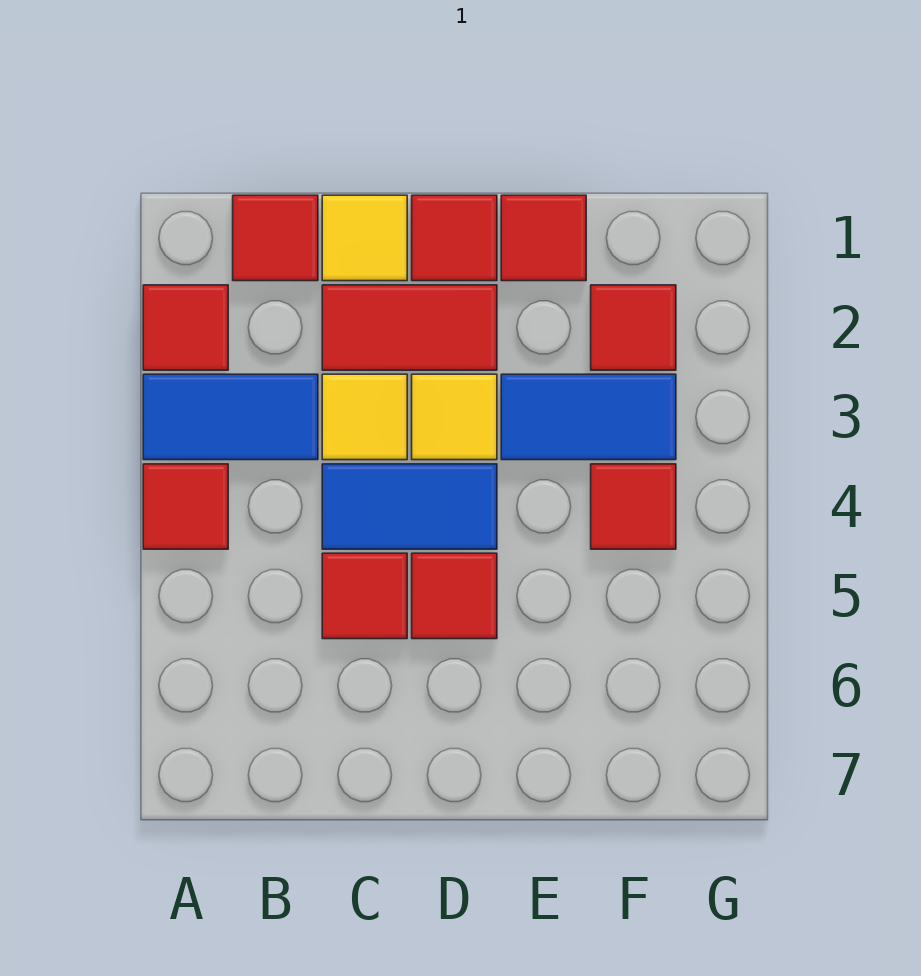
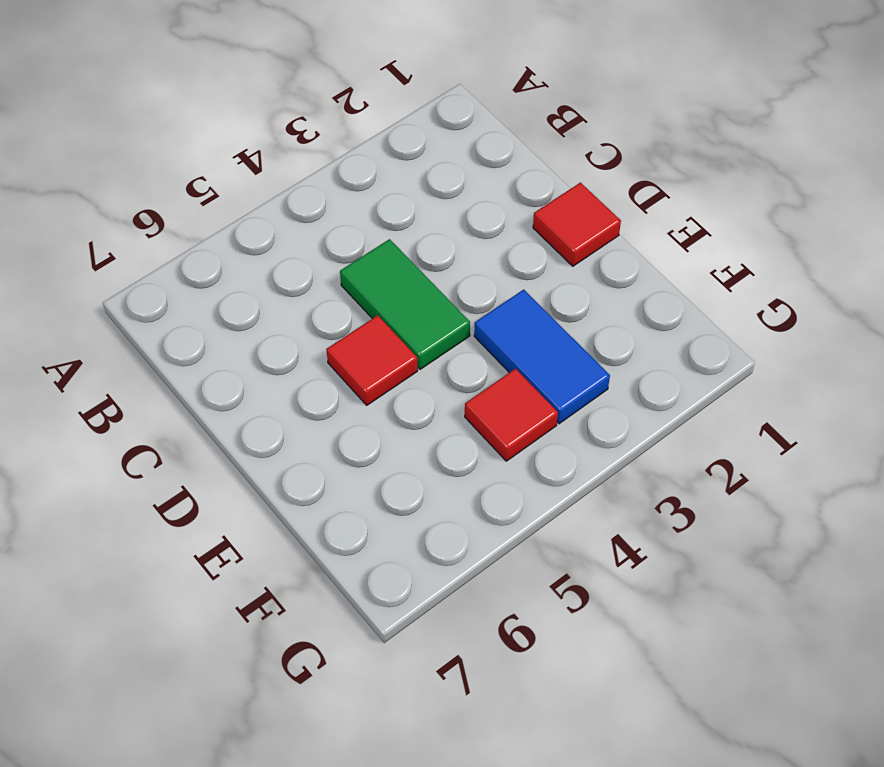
green tile C4:D4 level 1 -> blue tile C4:D4 level 1
none -> red tile A2 level 1
none -> blue tile A3:B3 level 1
none -> red tile A4 level 1

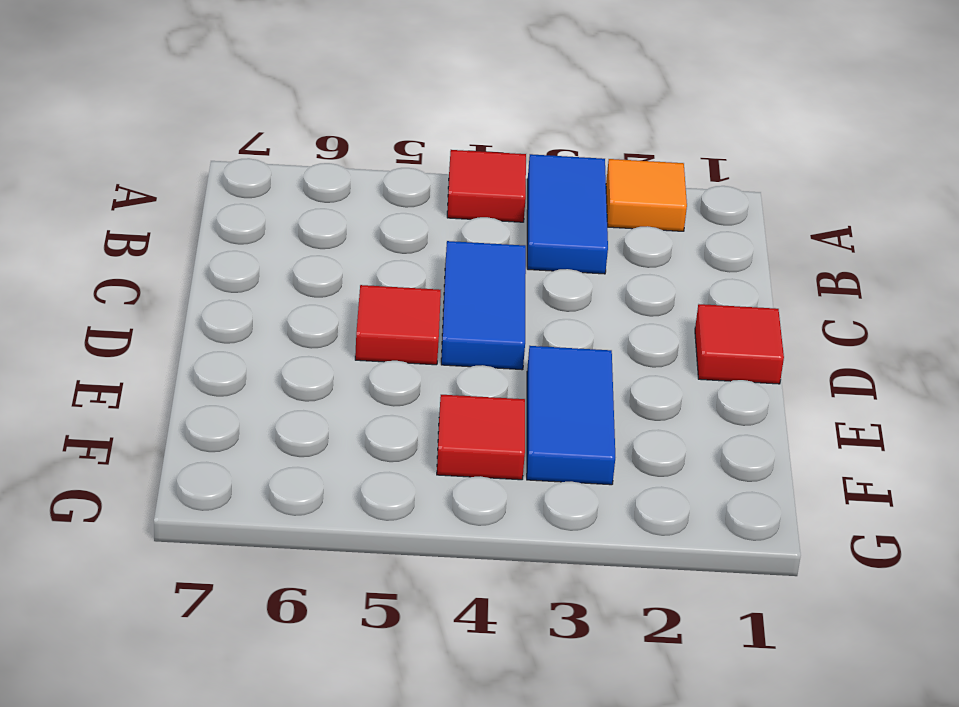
orange tile A2 level 1 -> red tile A2 level 1
none -> red tile B1 level 1
none -> yellow tile C1 level 1
none -> red tile C2:D2 level 1

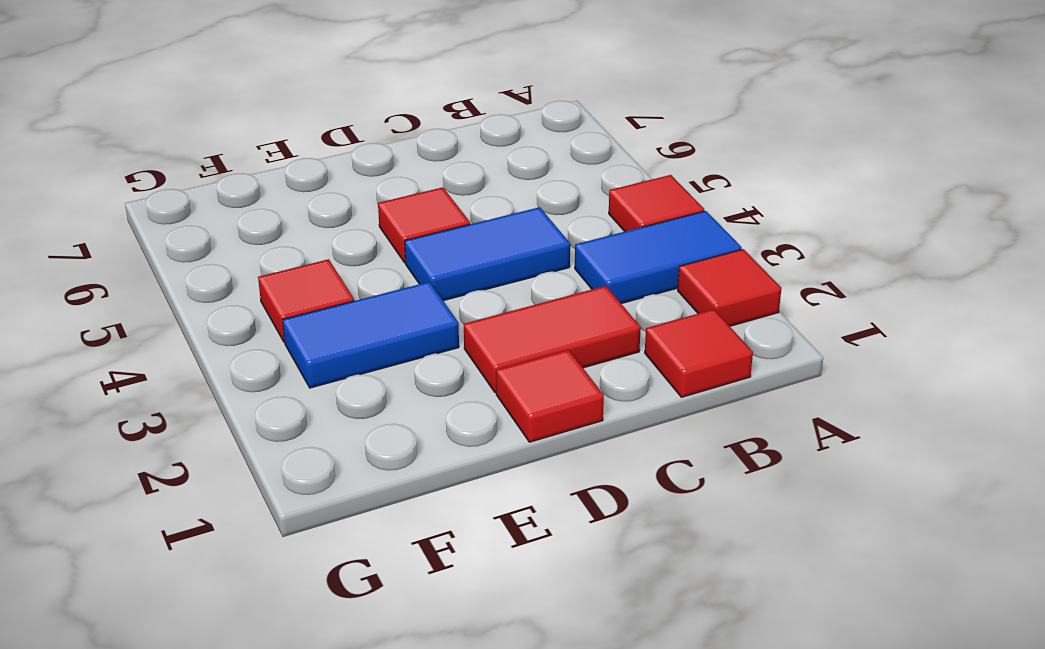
none -> yellow tile C1 level 1
none -> yellow tile C3 level 1
none -> red tile C5 level 1

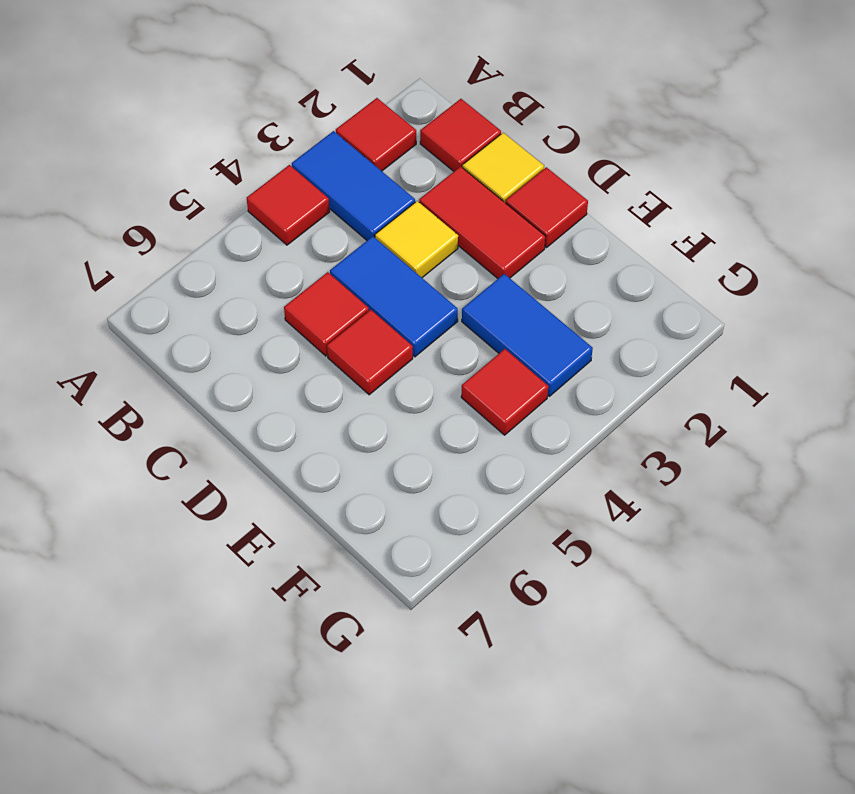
none -> yellow tile D3 level 1
none -> red tile E1 level 1
none -> red tile F2 level 1

